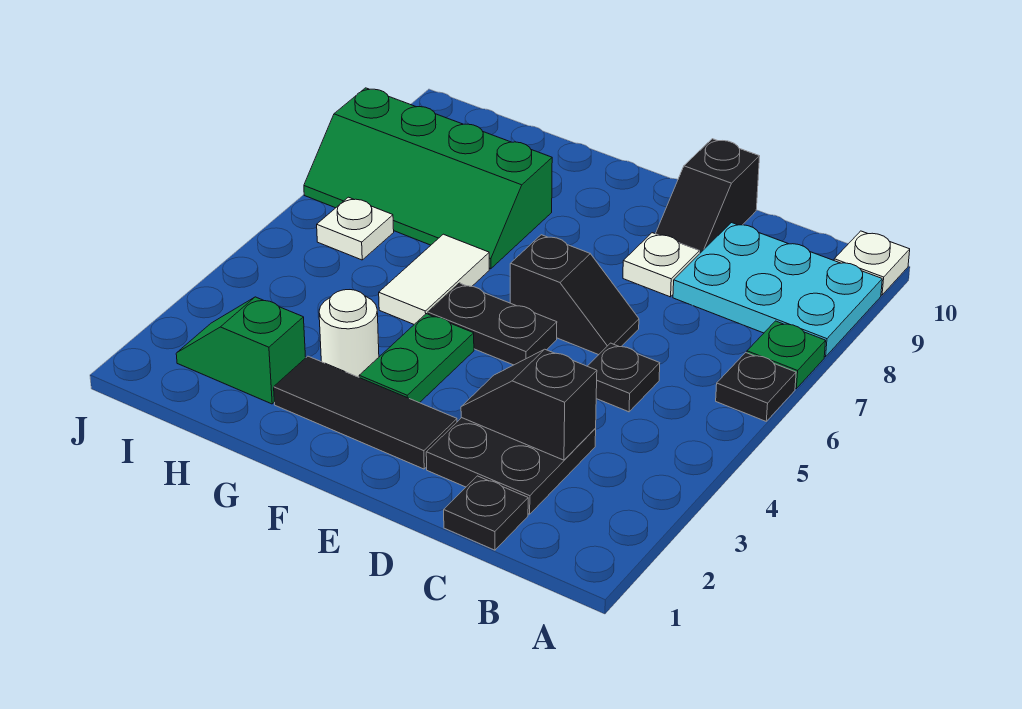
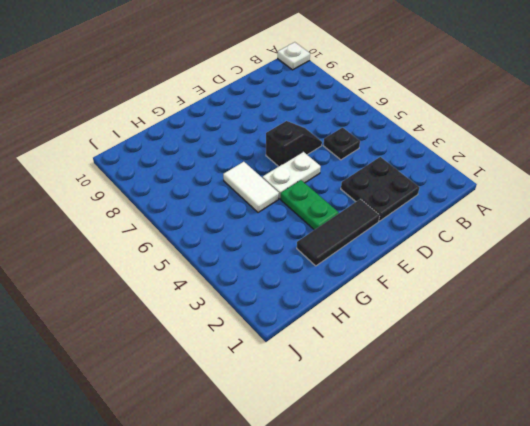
white plate E5:F5 level 1 -> black plate E5:F5 level 1
none -> black plate A6 level 1
none -> green plate A7 level 1
none -> cyan plate A8:C9 level 1

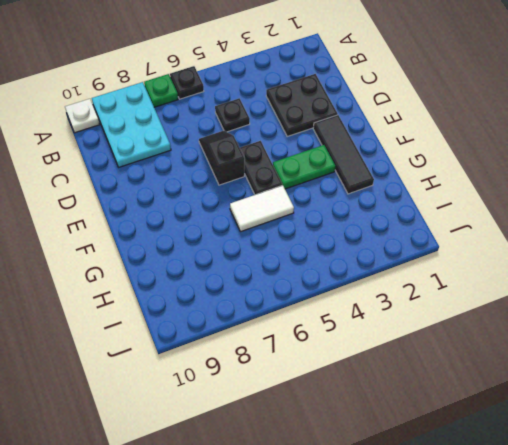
none -> black plate C1 level 1
none -> white plate D8 level 1
none -> black slope D9:D10 level 1 top 10

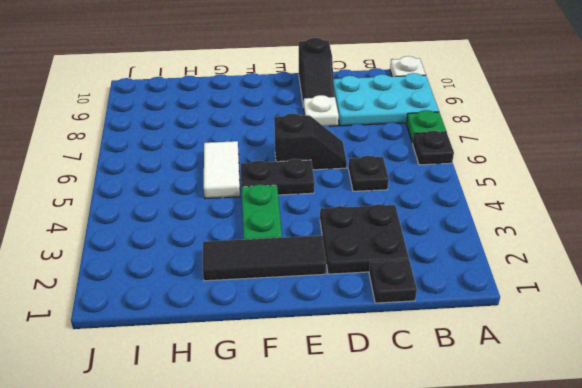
none -> white round brick G3 level 1
none -> green slope G7:J8 level 1 top 8
none -> green slope H2:I2 level 1 top H

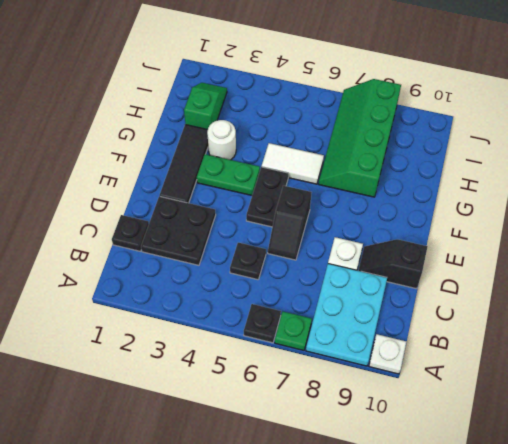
none -> white plate I6 level 1
none -> black slope C3:D3 level 2 top C

